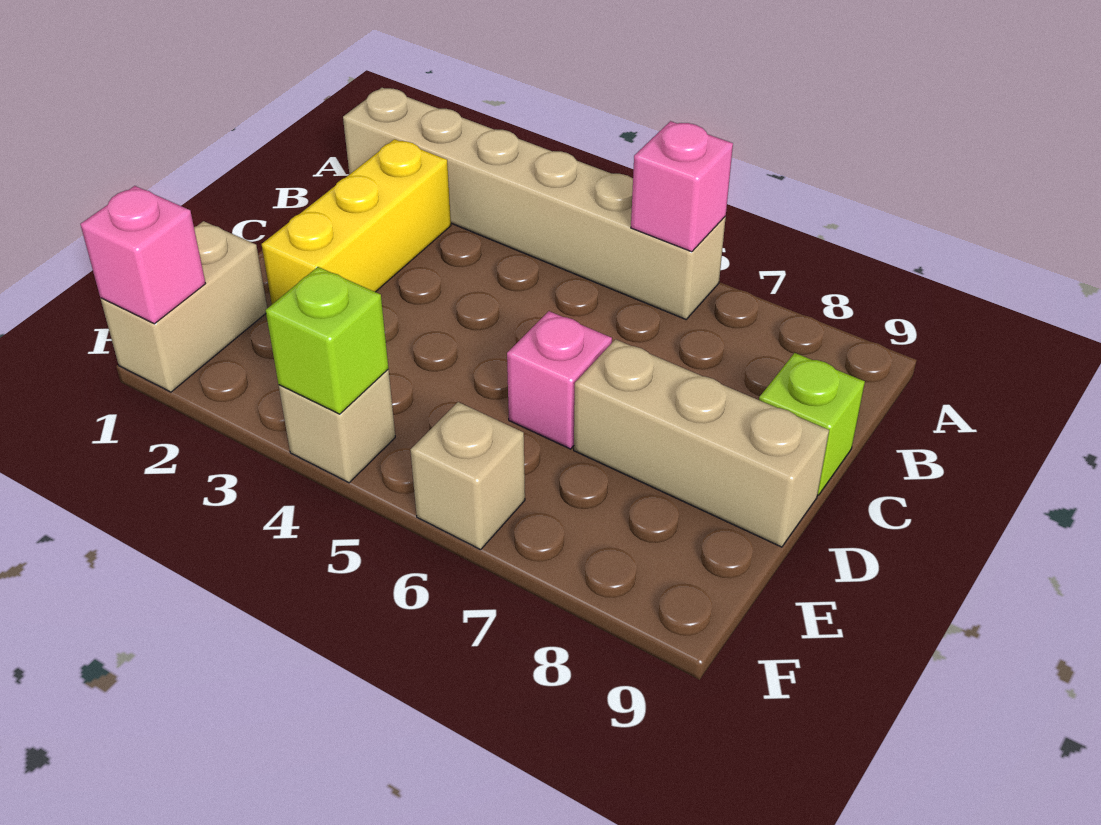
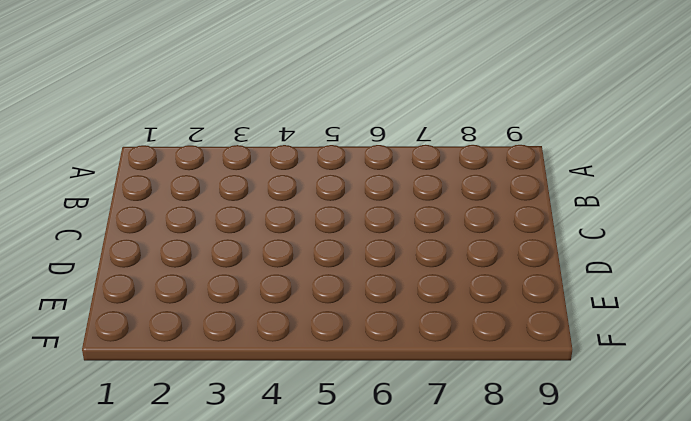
none -> tan brick A1:A6 level 1
none -> yellow brick B2:D2 level 1

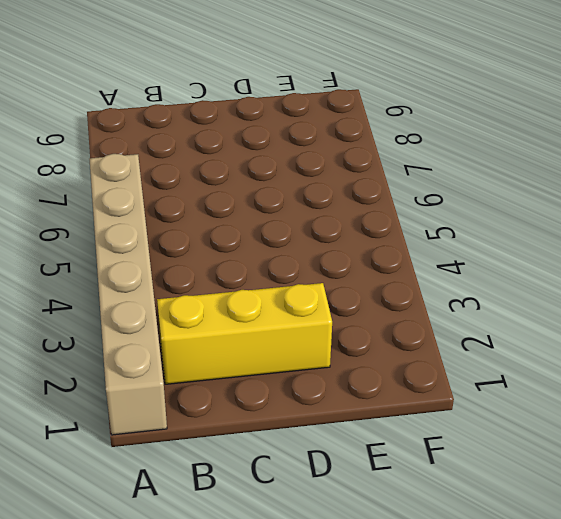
none -> lime brick C9 level 1
none -> pink brick D6 level 1

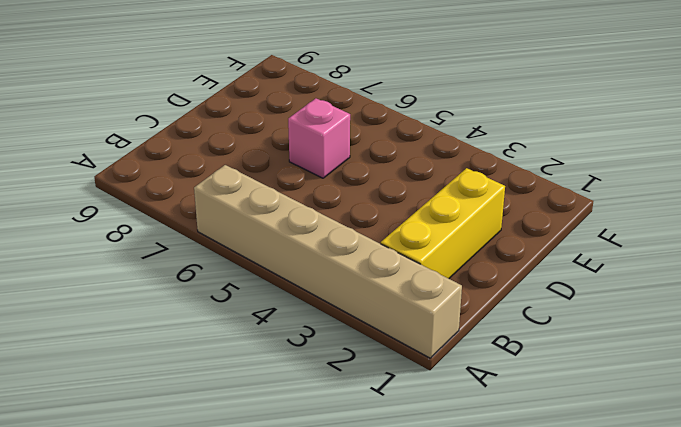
none -> lime brick C9 level 1
none -> tan brick D7:D9 level 1

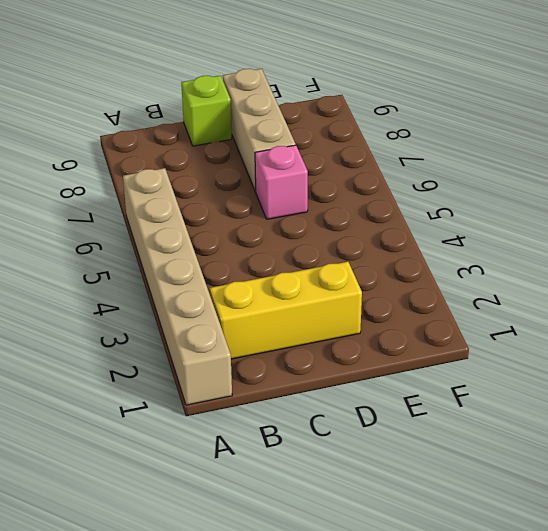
none -> tan brick E1:F1 level 1
none -> tan brick F4 level 1

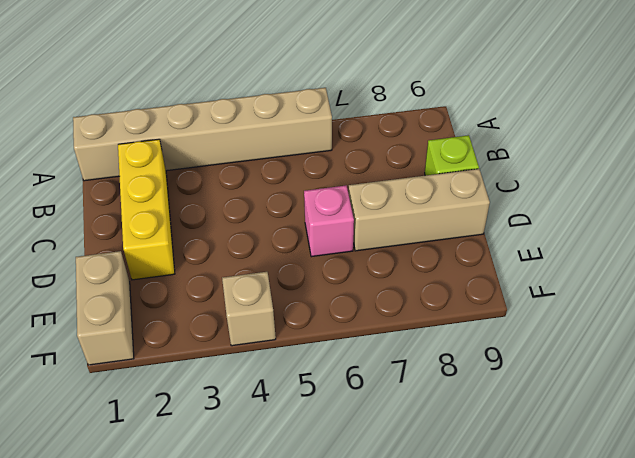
none -> tan brick F6 level 1
none -> pink brick A6 level 2

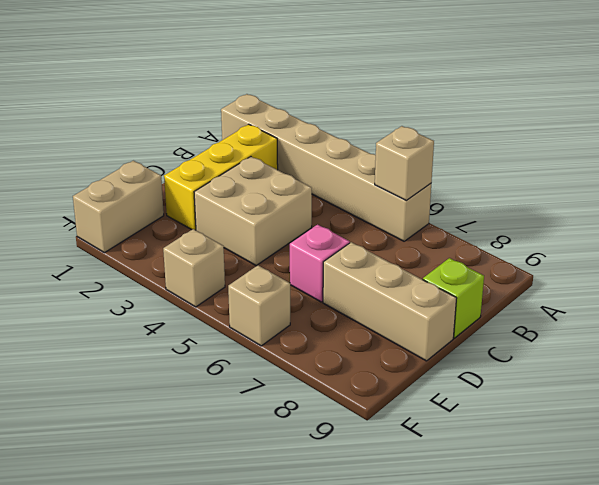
tan brick A6 level 2 -> pink brick A6 level 2
tan brick C3:D4 level 1 -> none
none -> pink brick F1 level 2
none -> lime brick F4 level 2

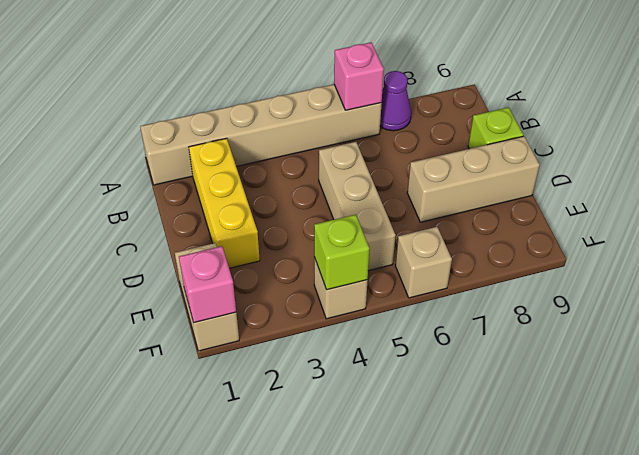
purple cone A7 level 1 -> none
tan brick C5:E5 level 1 -> none
none -> pink brick D6 level 1

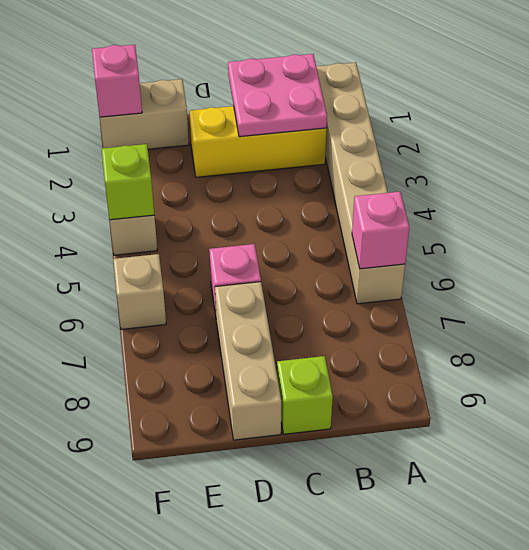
pink plate B1:C2 level 2 -> none

